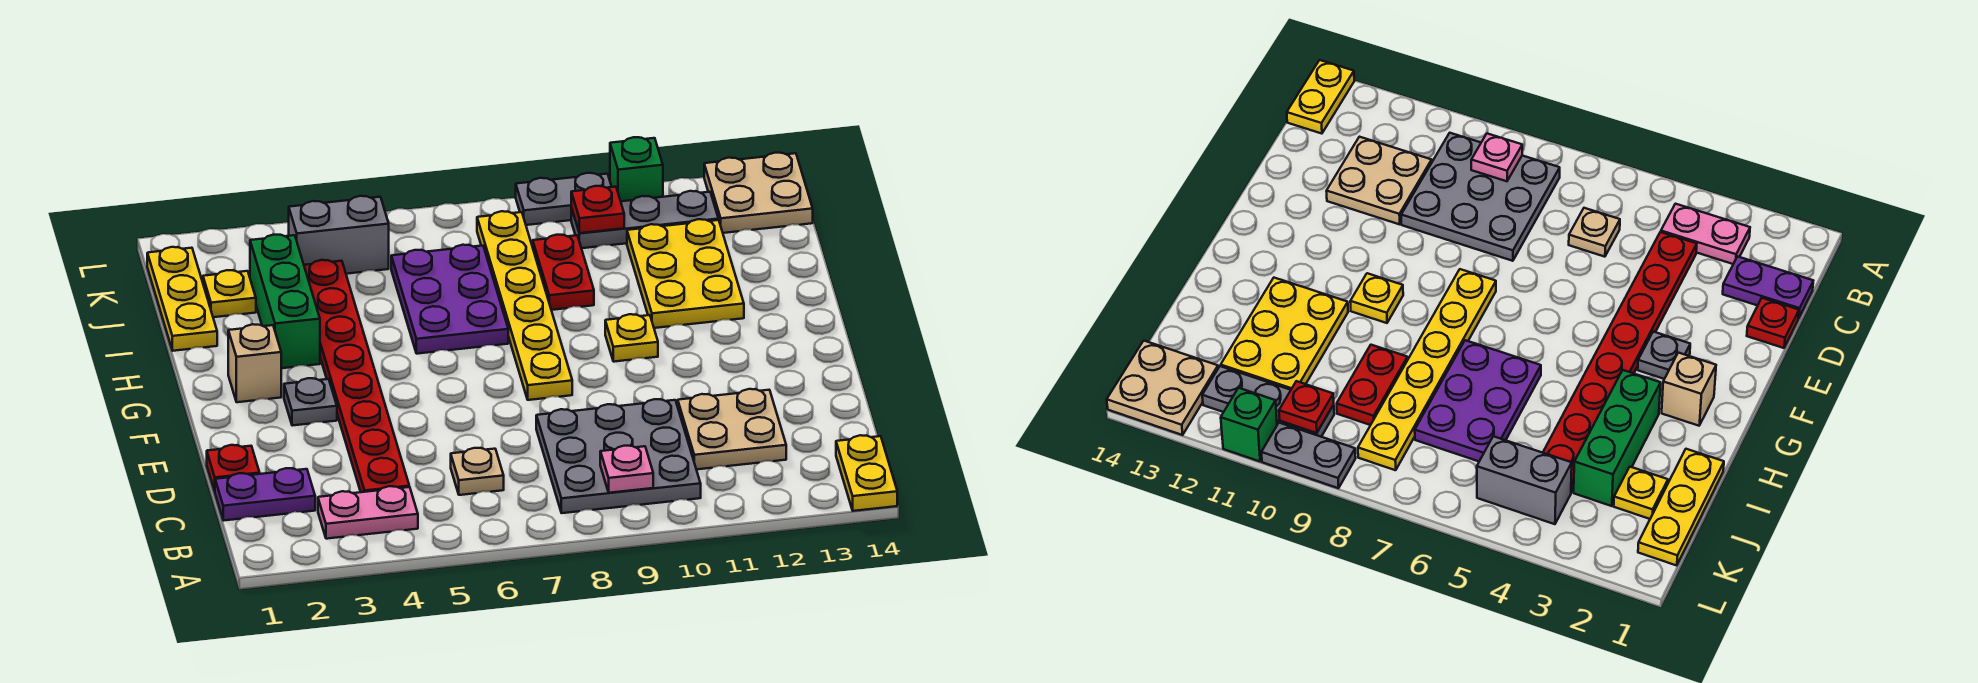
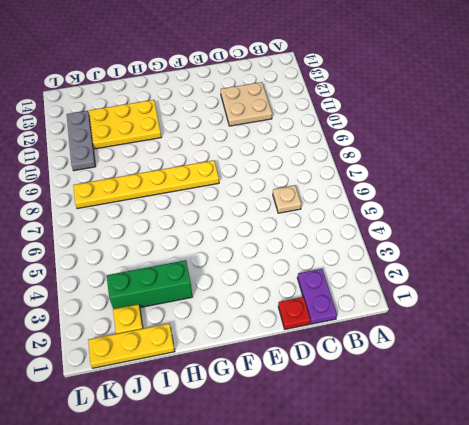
none -> yellow plate A14:B14 level 1
none -> pink plate B3:B4 level 1
none -> grey plate B8:D10 level 1

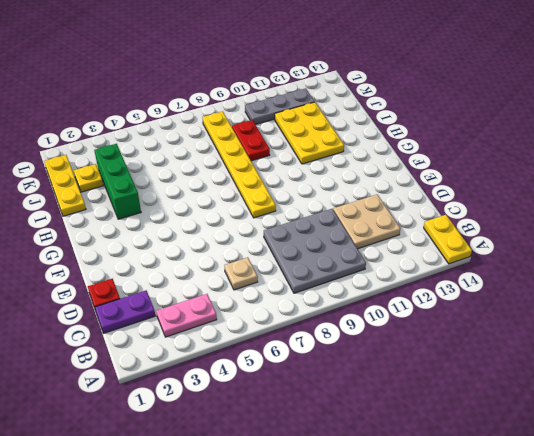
none -> red plate C4:J4 level 1
none -> grey plate F3 level 1
none -> tan brick G2 level 1

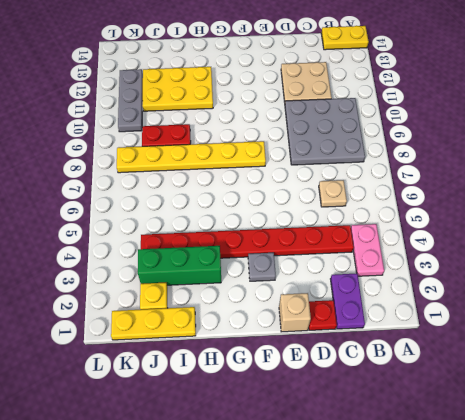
tan brick E1 level 1 -> tan brick G2 level 1
none -> yellow plate G10 level 1
none -> purple plate H6:J7 level 1
none -> grey brick K4:K5 level 1

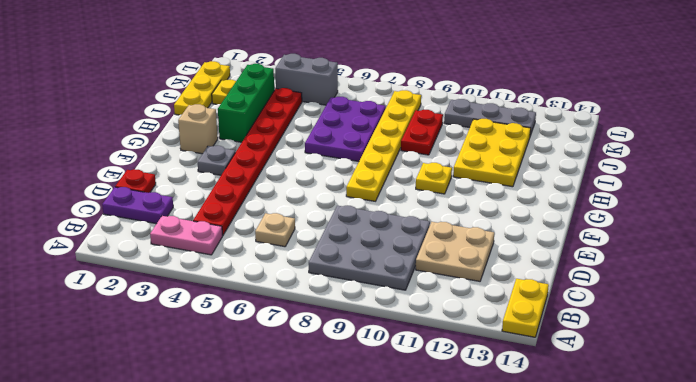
none -> tan plate K13:L14 level 1
none -> grey plate L9:L10 level 1
none -> green brick L11 level 1

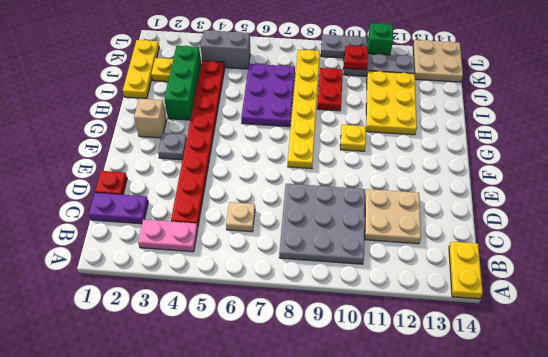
none -> pink plate B9 level 2

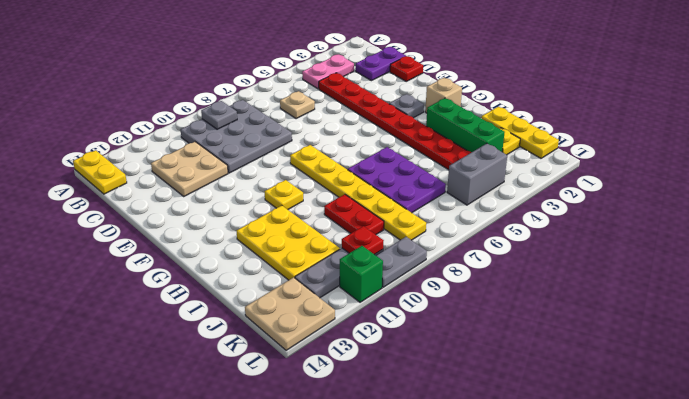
grey plate B9 level 2 -> pink plate B9 level 2

